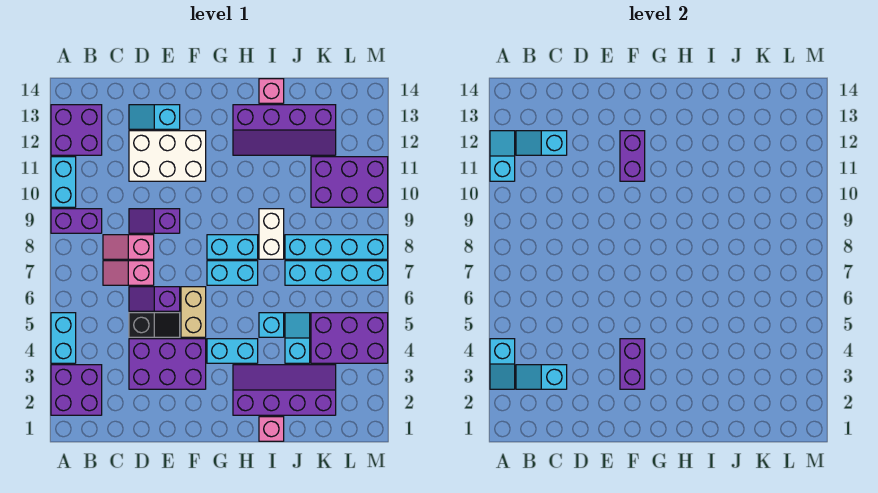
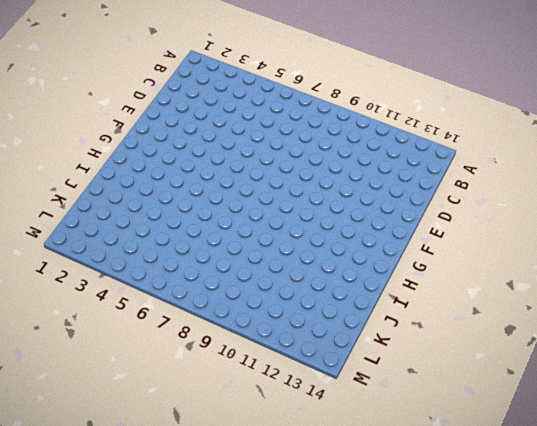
none -> purple brick A2:B3 level 1
none -> cyan brick A4:A5 level 1
none -> purple brick A9:B9 level 1
none -> cyan brick A10:A11 level 1

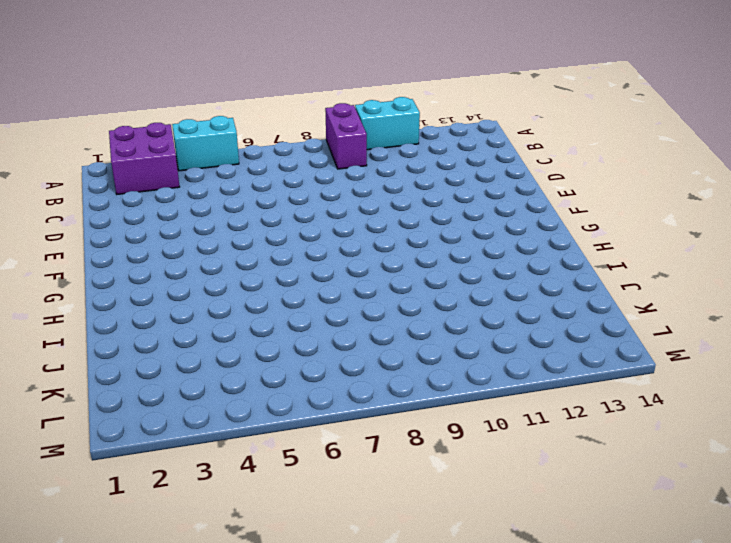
none -> purple brick A12:B13 level 1
none -> pink slope C7:D7 level 1 top D
none -> pink slope C8:D8 level 1 top D
none -> purple brick D3:F4 level 1

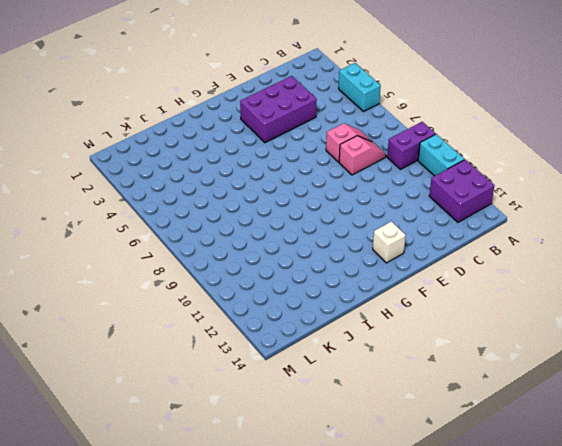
white brick F13 level 1 -> none
none -> purple brick A2:B3 level 1
none -> black slope D5:E5 level 1 top D
none -> purple slope D6:E6 level 1 top E
none -> purple slope D9:E9 level 1 top E

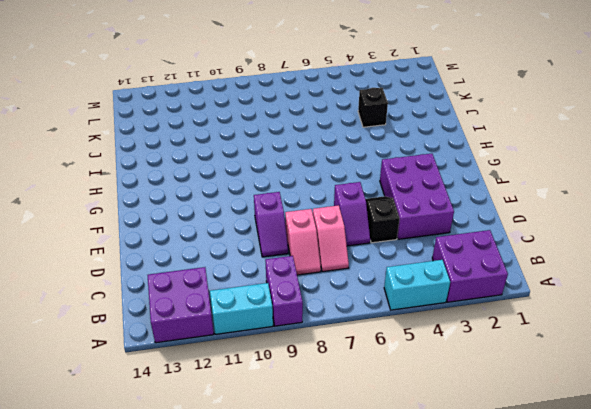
black brick J4 level 1 -> cyan slope J4:J5 level 1 top 4
none -> white brick D11:F12 level 1
none -> cyan slope D13:E13 level 1 top E
none -> tan brick F5:F6 level 1
none -> cyan brick G4:H4 level 1

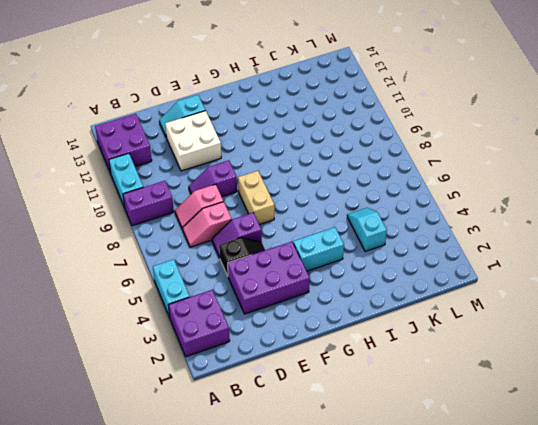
white brick D11:E12 level 1 -> white brick D11:F12 level 1
tan brick F7:F8 level 1 -> tan brick F5:F6 level 1
none -> cyan brick G7:H7 level 1
none -> cyan brick G8:H8 level 1
none -> purple slope H2:K3 level 1 top 2
none -> purple slope H12:K13 level 1 top 13

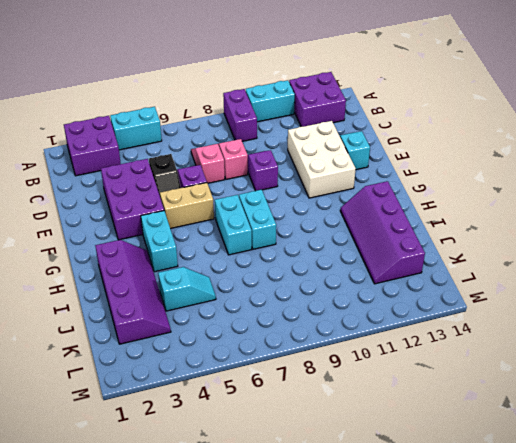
none -> pink brick I1 level 1
none -> cyan brick I5 level 1
none -> white brick I8:I9 level 1
none -> pink brick I14 level 1

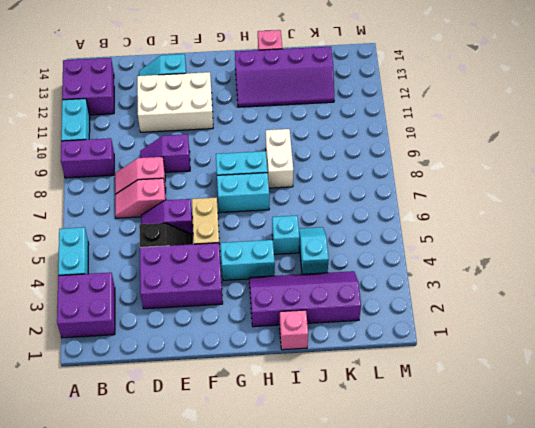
none -> cyan brick J7:M7 level 1
none -> cyan brick J8:M8 level 1
none -> purple brick K4:M5 level 1
none -> purple brick K10:M11 level 1

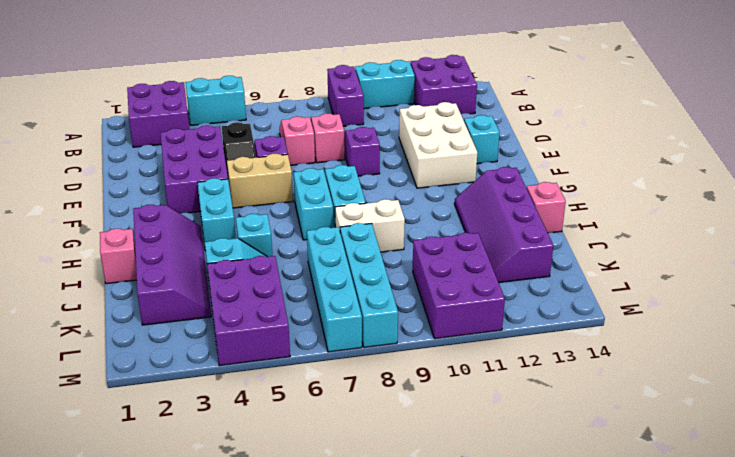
none -> cyan slope A3:A4 level 2 top 4
none -> cyan slope A11:A12 level 2 top 11
none -> cyan slope B3:C3 level 2 top C
none -> cyan slope B12:C12 level 2 top C

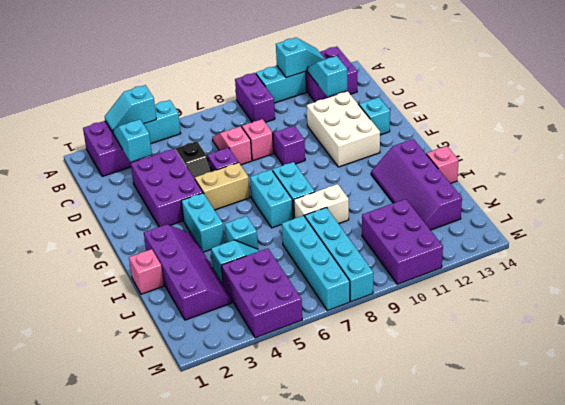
none -> purple brick F3:F4 level 2
none -> purple brick F11:F12 level 2

